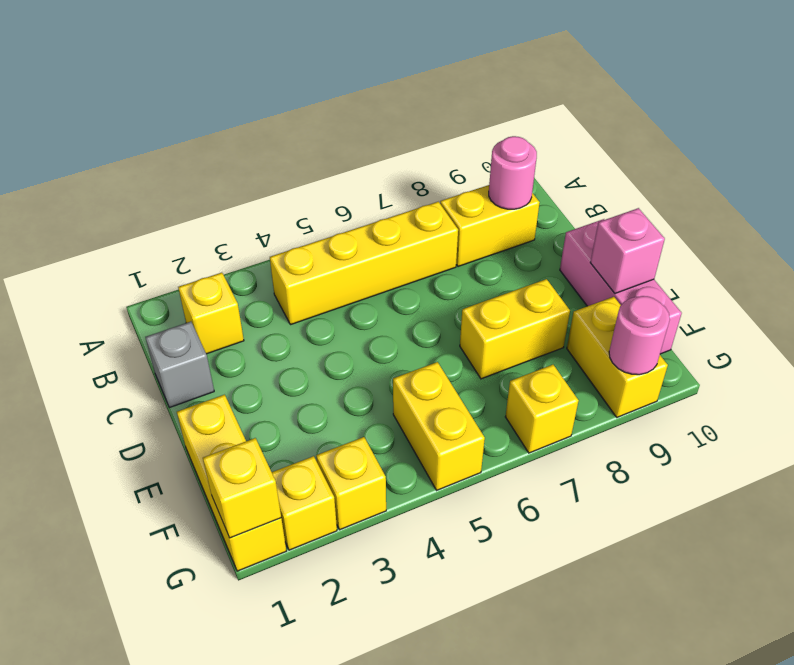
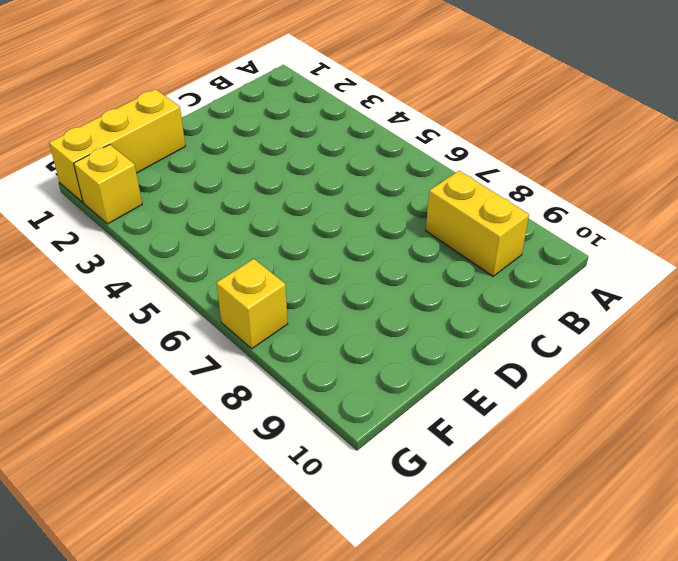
none -> yellow brick B2 level 1
none -> yellow brick B4:B7 level 1
none -> grey brick C1 level 1

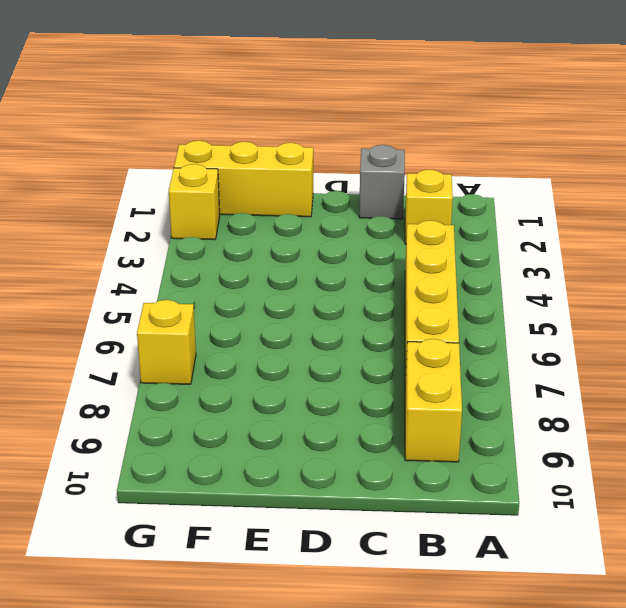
none -> pink brick D10:F10 level 1
none -> yellow brick E7:E8 level 1
none -> yellow brick F5:G5 level 1

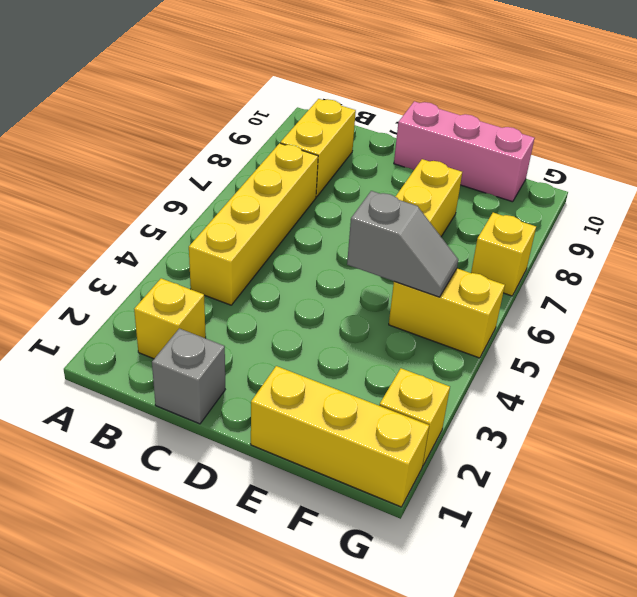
grey slope E5:F5 level 2 top E -> none
none -> yellow brick F9:G9 level 1
none -> yellow brick G3 level 1
none -> pink round brick B9 level 2

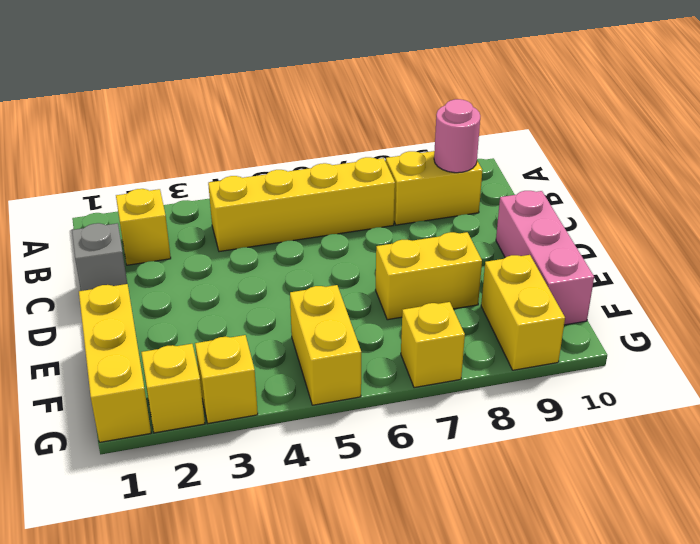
none -> pink brick E10 level 2
none -> yellow brick G1 level 2
none -> pink round brick G9 level 2

